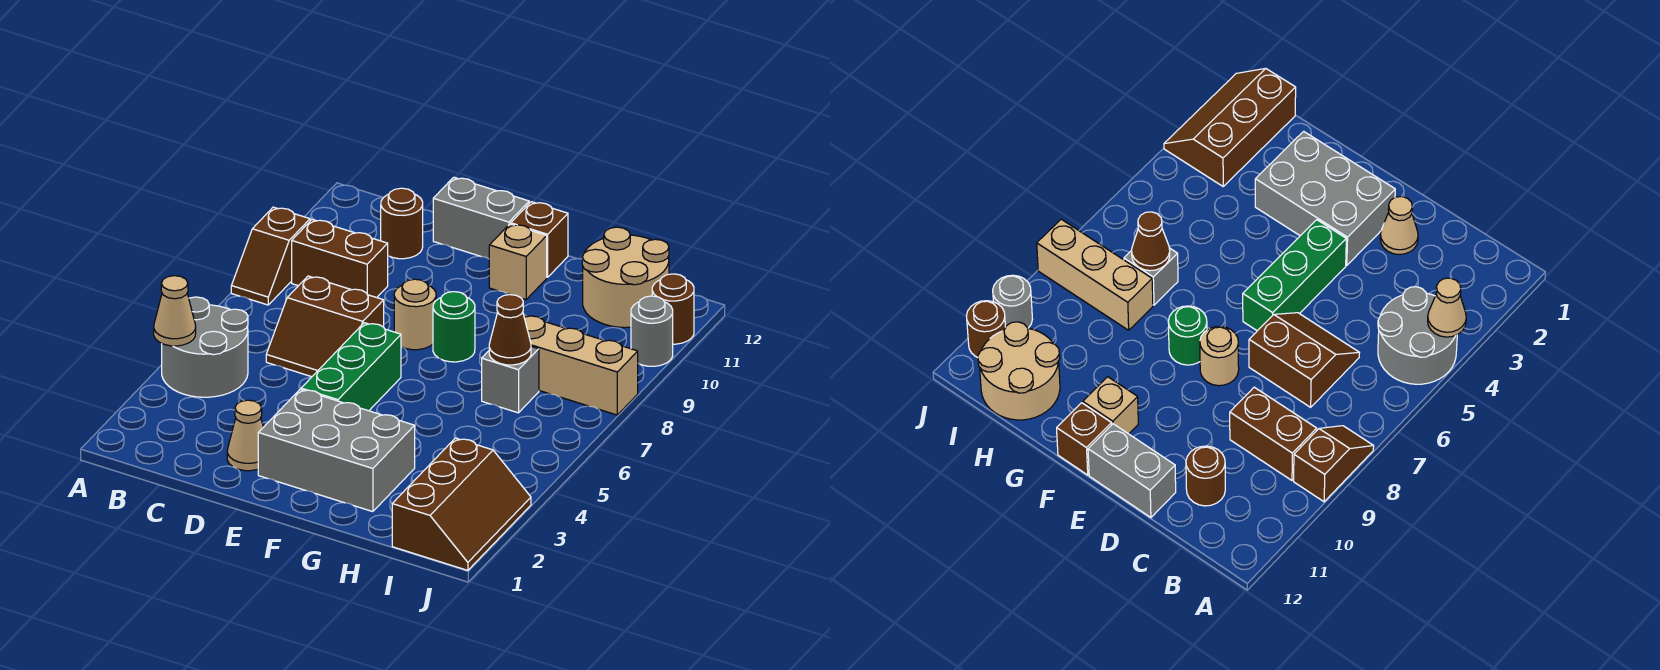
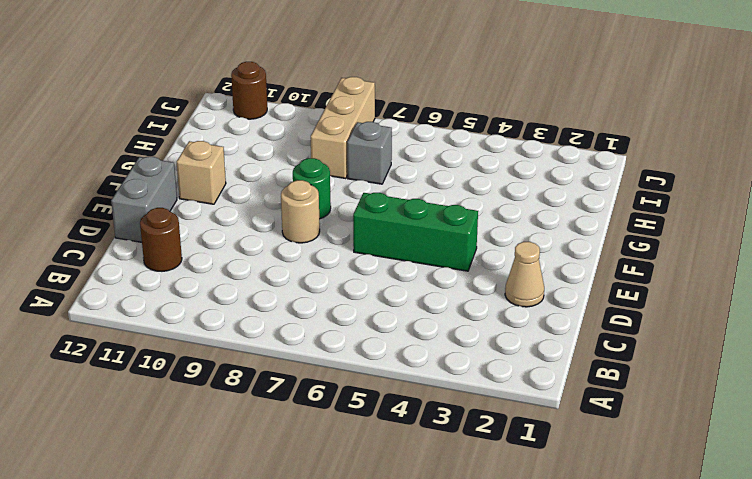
none -> grey round brick A4:B5 level 1
none -> brown slope A8:A9 level 1 top 9
none -> brown brick B9:C9 level 1

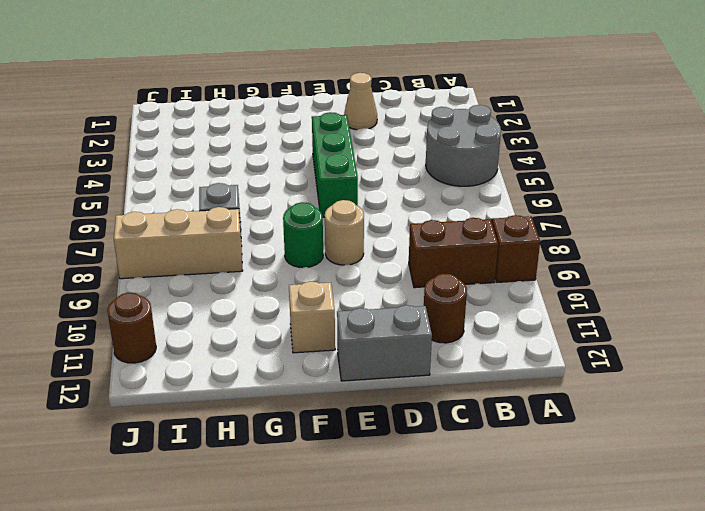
none -> brown slope C6:D7 level 1 top 7
none -> grey brick E2:G3 level 1
none -> brown brick F12 level 1

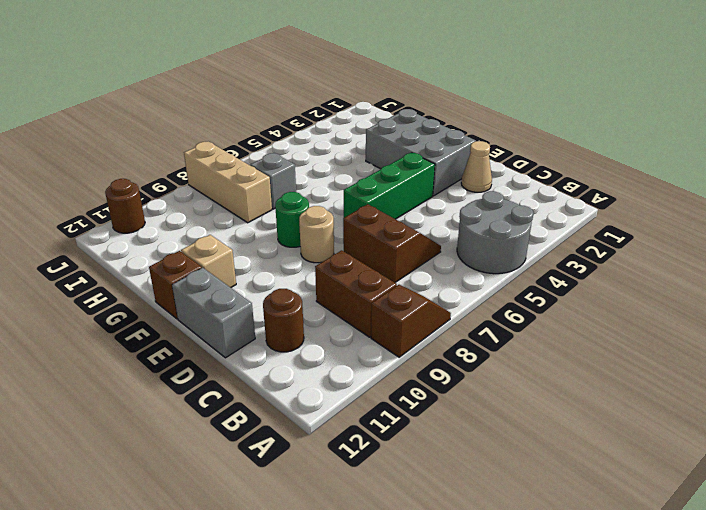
none -> tan round brick H11:I12 level 1
none -> brown slope I1:J3 level 1 top I
none -> grey round brick J10 level 1

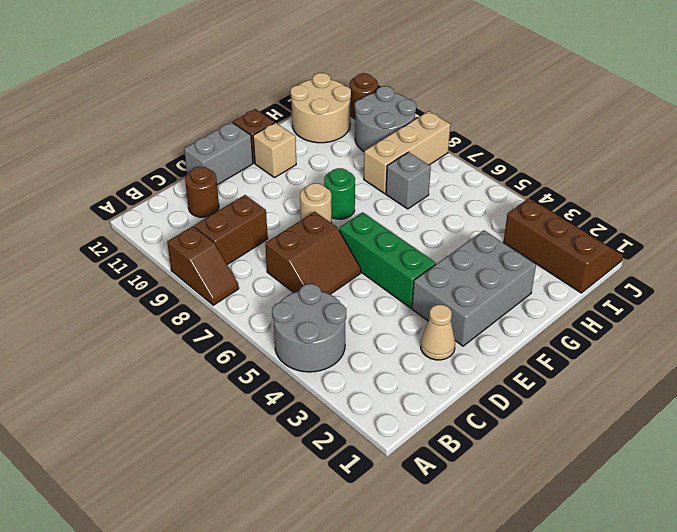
grey round brick I9:J10 level 1 -> grey round brick J10 level 1
none -> tan cone A4 level 2
none -> brown cone H7 level 2

